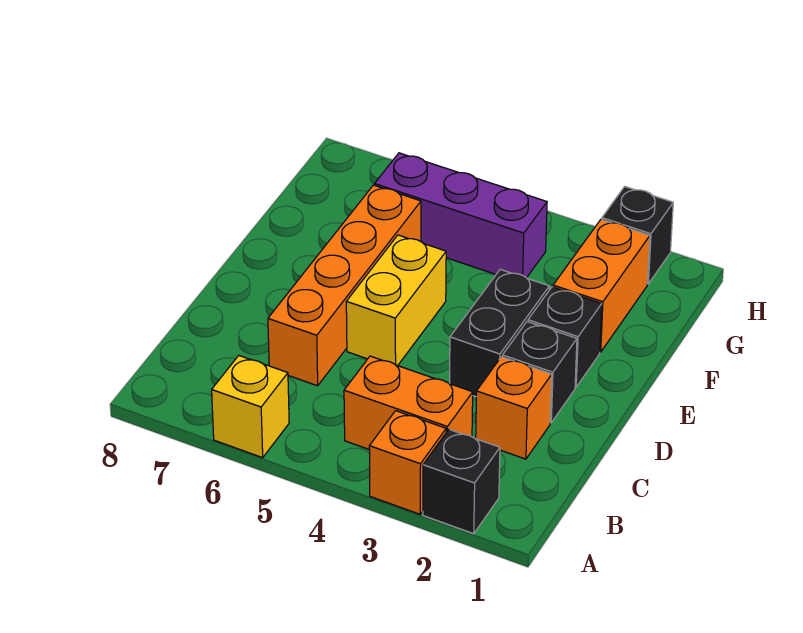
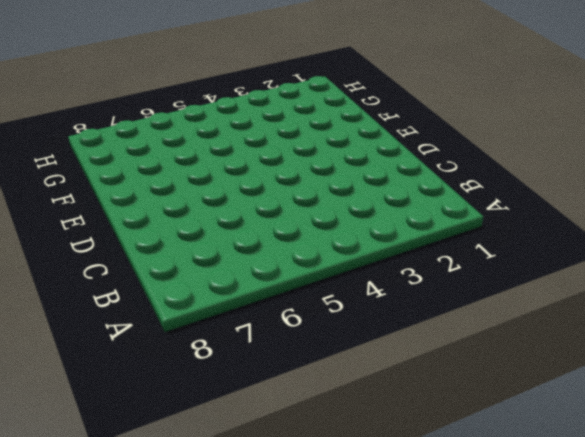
none -> black brick A2 level 1
none -> orange brick A3 level 1
none -> yellow brick A6 level 1

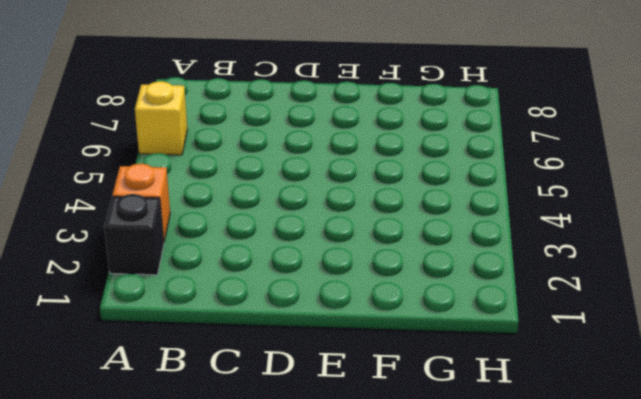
none -> orange brick B3:B4 level 1
none -> orange brick C2 level 1
none -> orange brick C6:F6 level 1

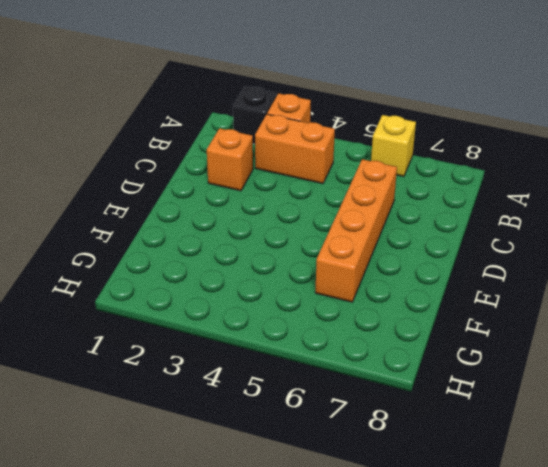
none -> black brick D2 level 1
none -> black brick D3:E3 level 1
none -> yellow brick D5:E5 level 1

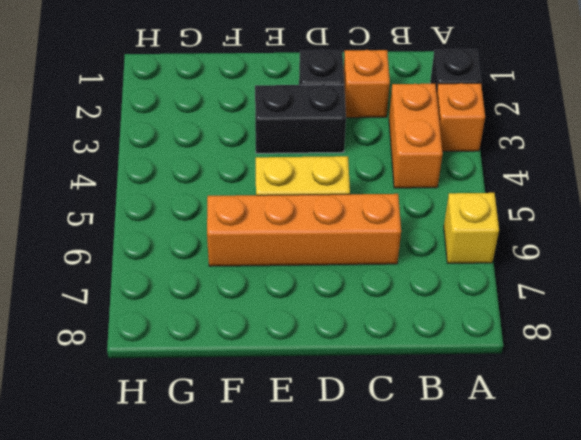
none -> black brick E2 level 1
none -> orange brick F2:G2 level 1
none -> purple brick G4:G6 level 1

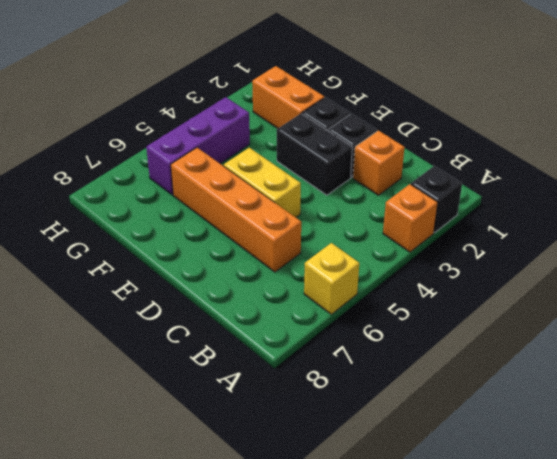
none -> orange brick B3:B4 level 1
none -> black brick H2 level 1

